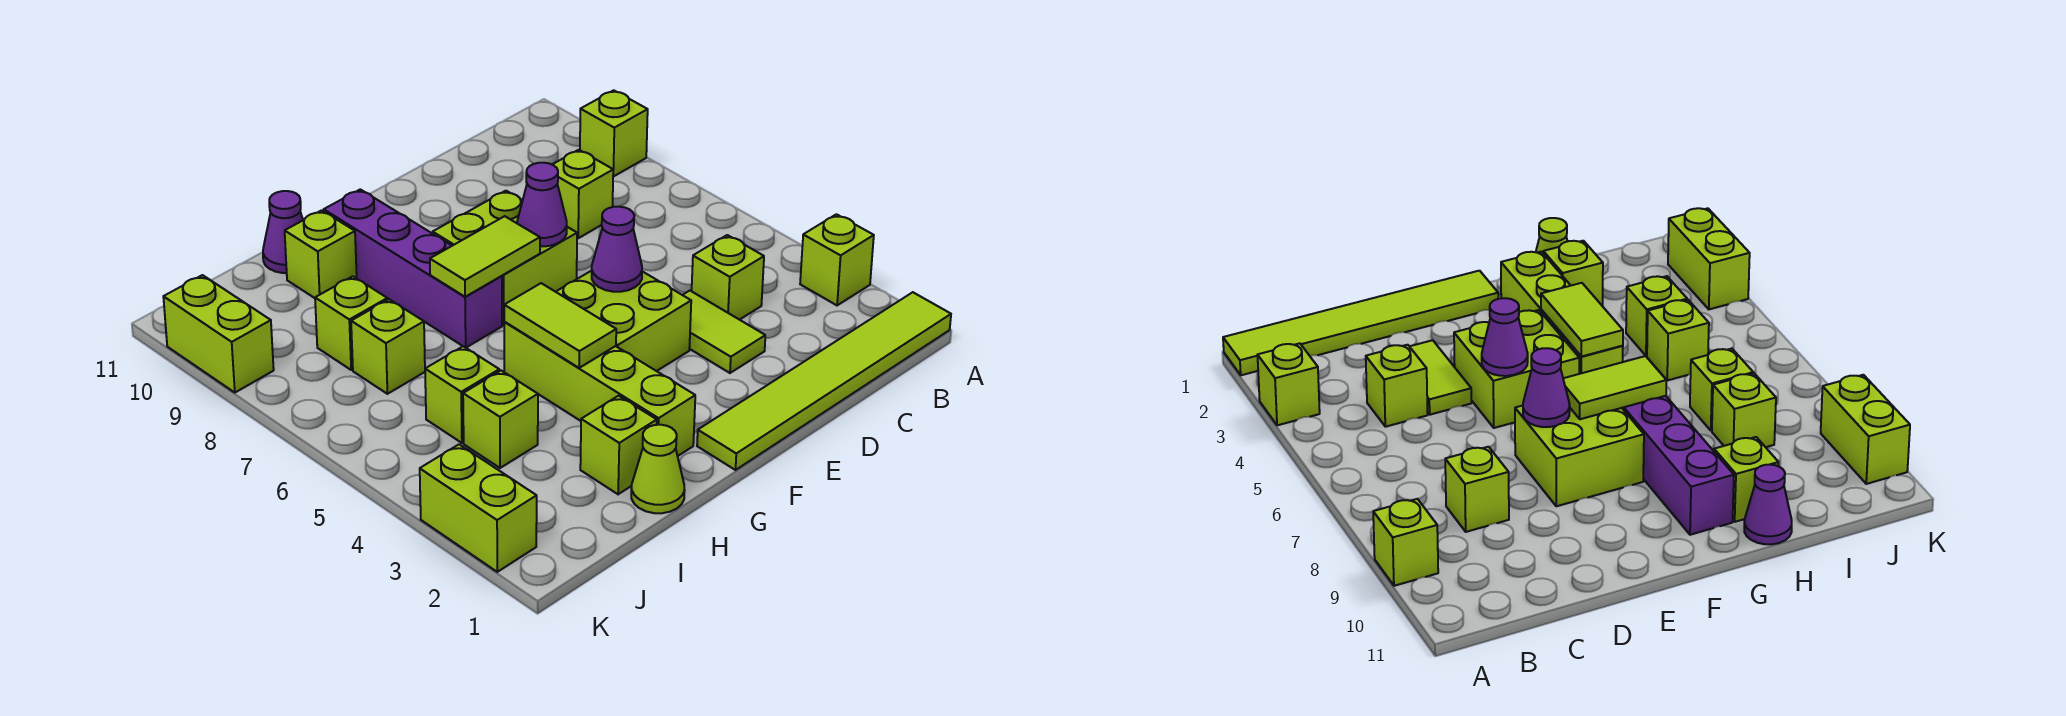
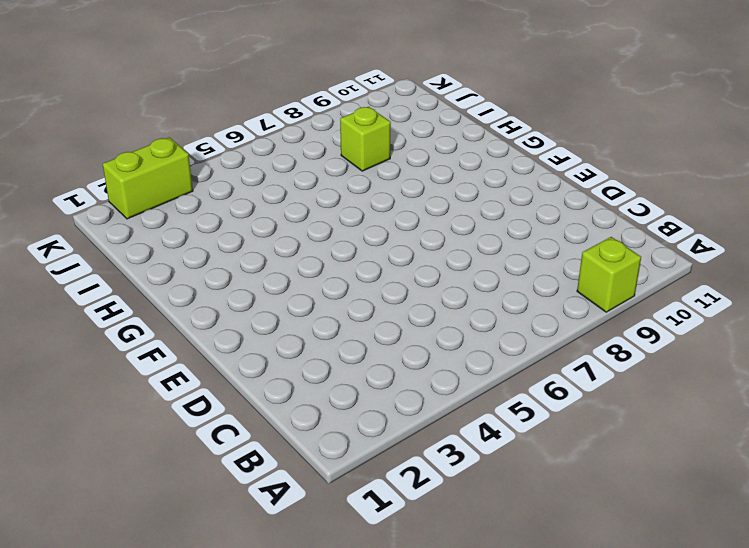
none -> lime tile A1:F1 level 1
none -> lime brick A3 level 1
none -> lime brick C4 level 1

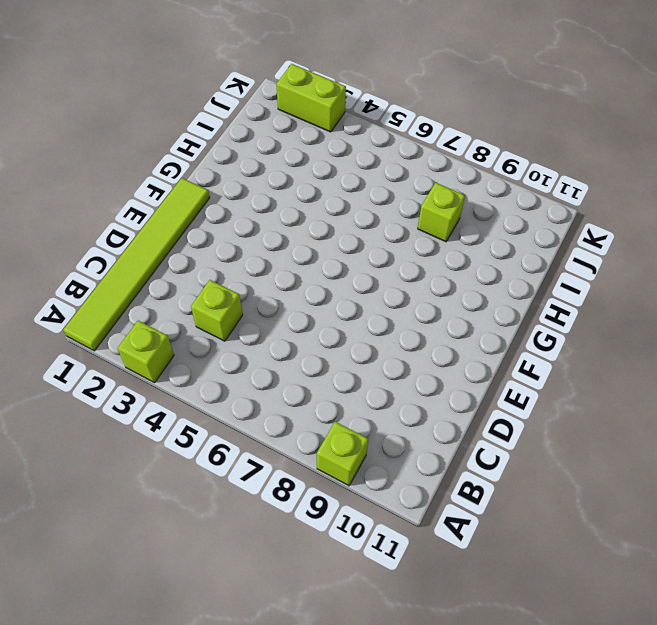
none -> lime brick C8 level 1
none -> lime tile D3:D4 level 1
none -> lime brick E4:F5 level 1

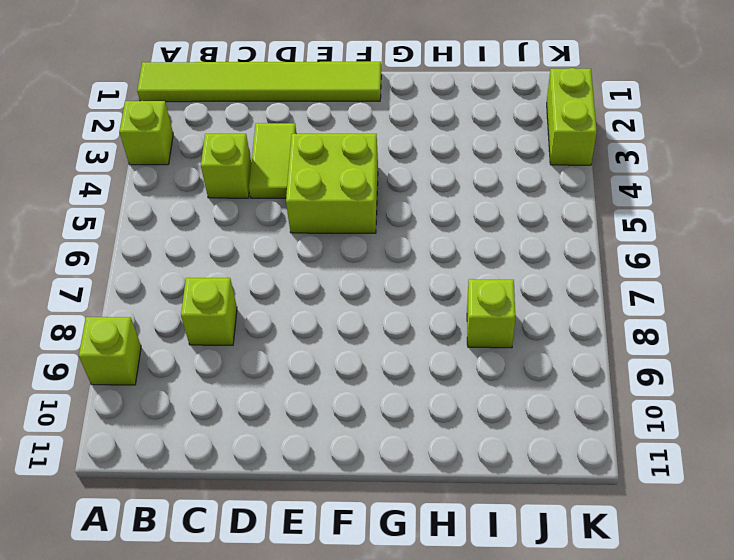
none -> lime brick E7:F8 level 1
none -> lime brick G2:G5 level 1
none -> purple brick G7:G10 level 1

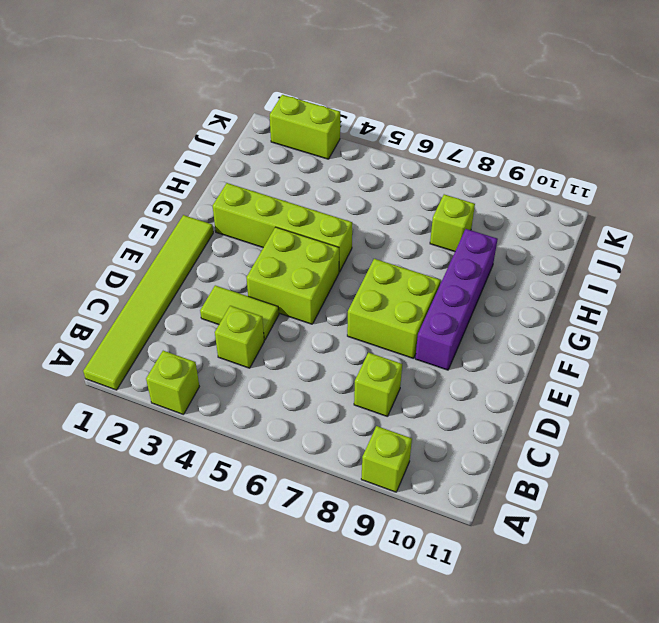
purple brick E9:H9 level 1 -> purple brick G7:G10 level 1
none -> lime cone H1 level 1
none -> lime brick H2 level 1
none -> lime brick H10 level 1

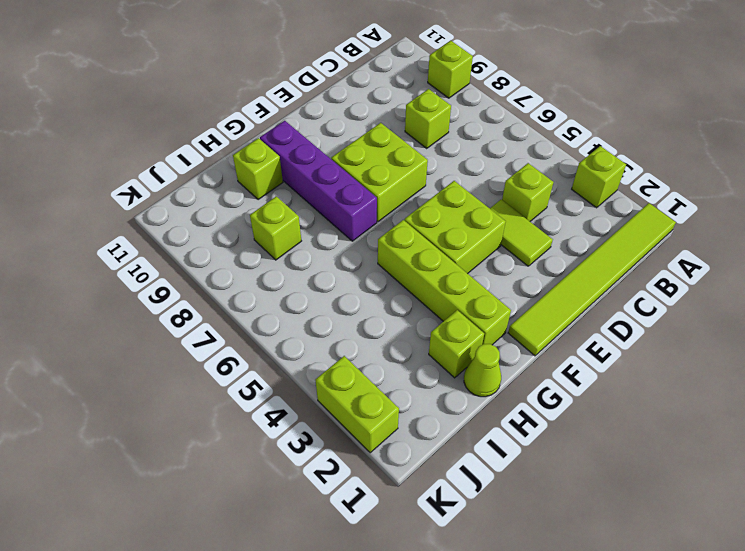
none -> purple cone H11 level 1
none -> lime brick I4 level 1
none -> lime brick I5 level 1

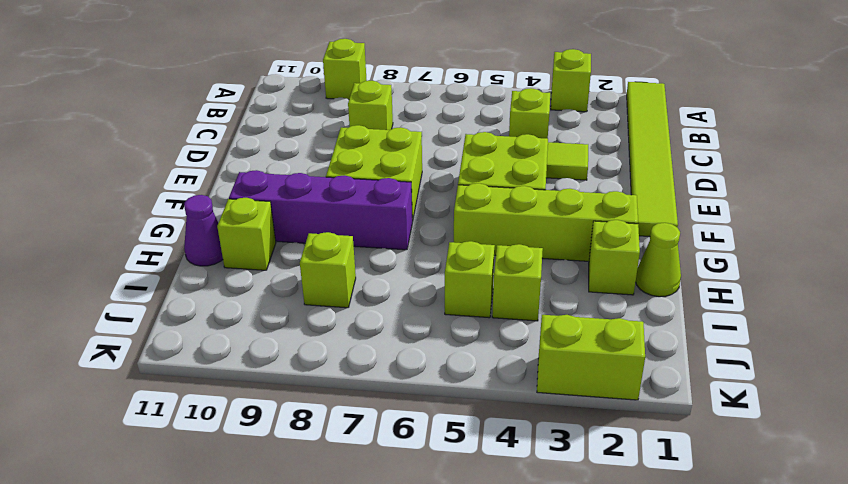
none -> lime brick I7 level 1
none -> lime brick K9:K10 level 1
none -> purple cone E5 level 2

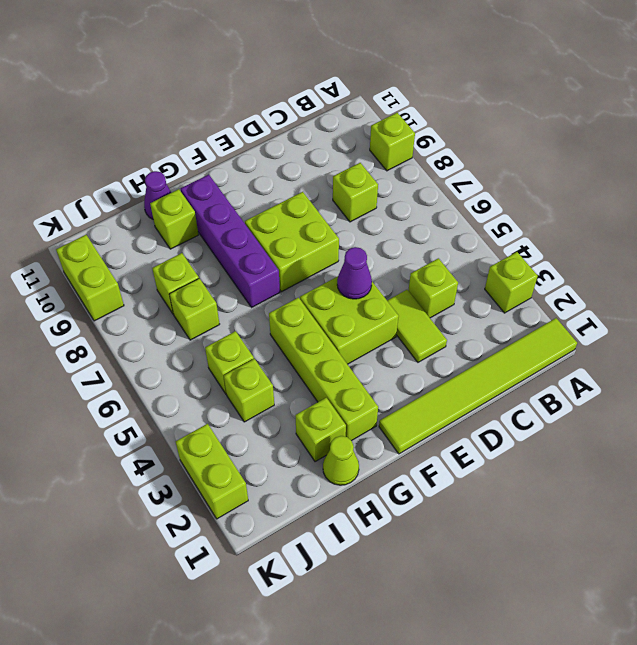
none -> purple cone E7 level 2
none -> lime tile F7:G7 level 2
none -> lime tile G4:G5 level 2

